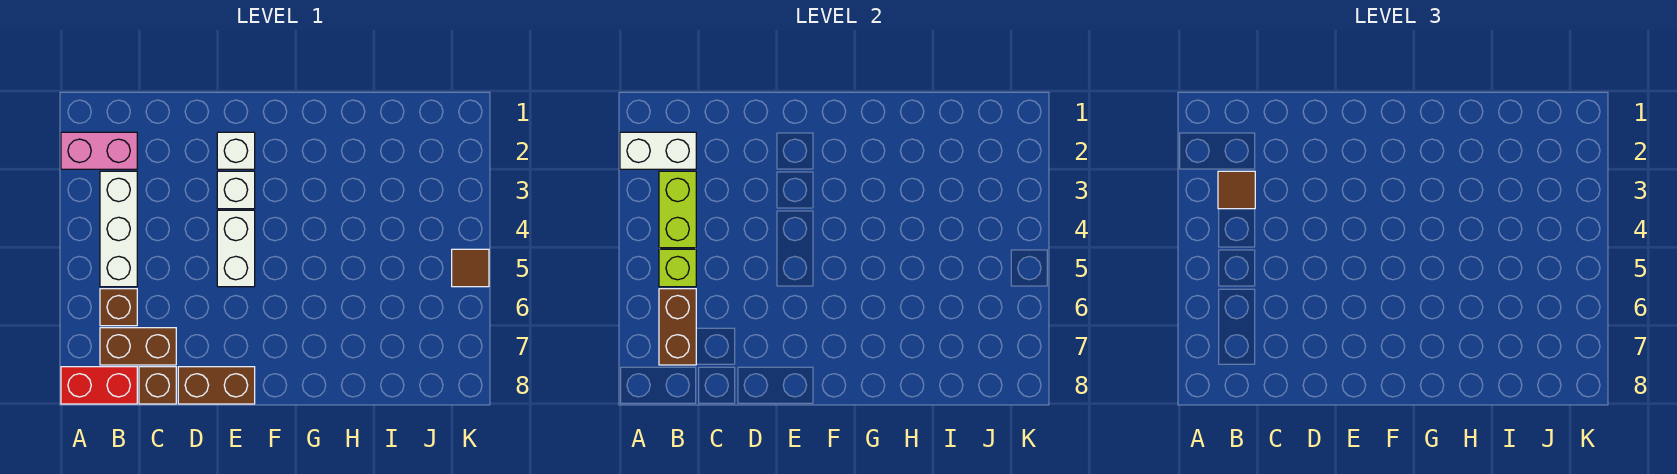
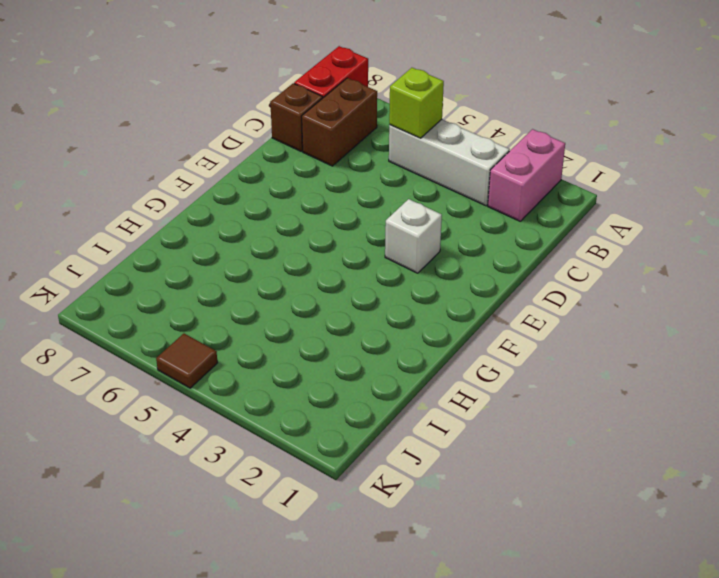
none -> brown brick B6 level 1
none -> brown brick D8:E8 level 1
none -> white brick E2 level 1

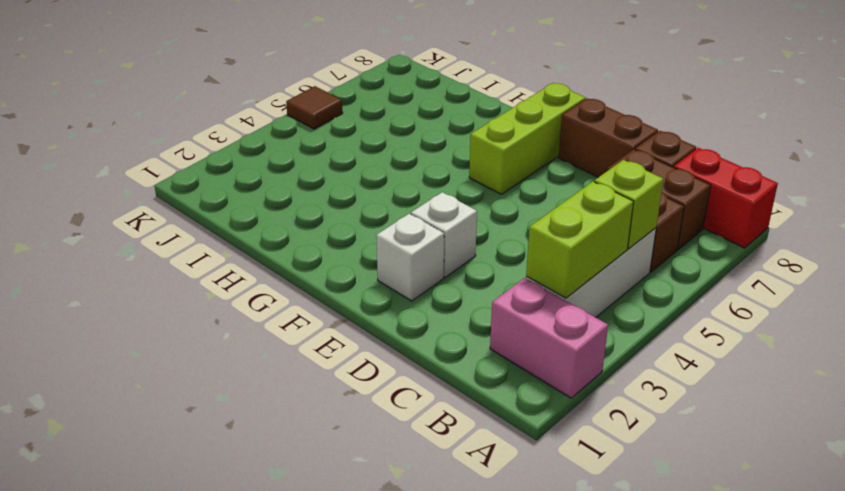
lime brick F6:F8 level 1 -> none
none -> white brick E4:E5 level 1
none -> white brick A2:B2 level 2
none -> brown brick B6:B7 level 2

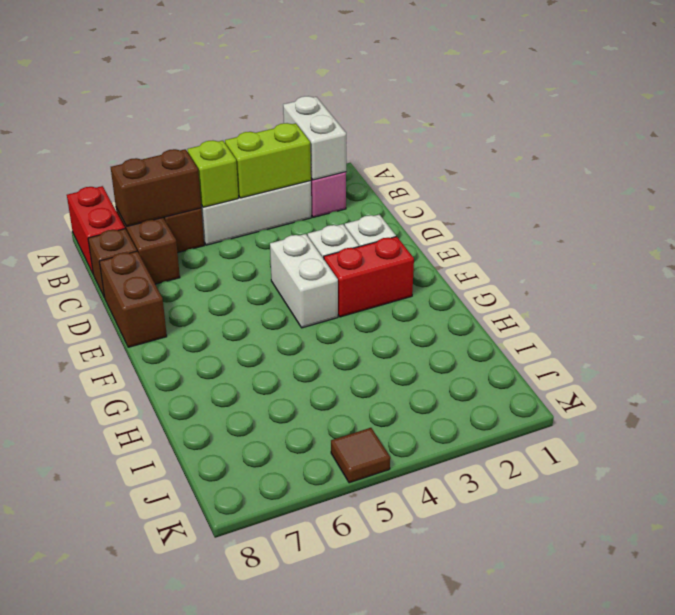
white brick E4:F4 level 1 -> white brick E4:E5 level 1
red brick F2:F3 level 1 -> none
none -> brown tile B3 level 3

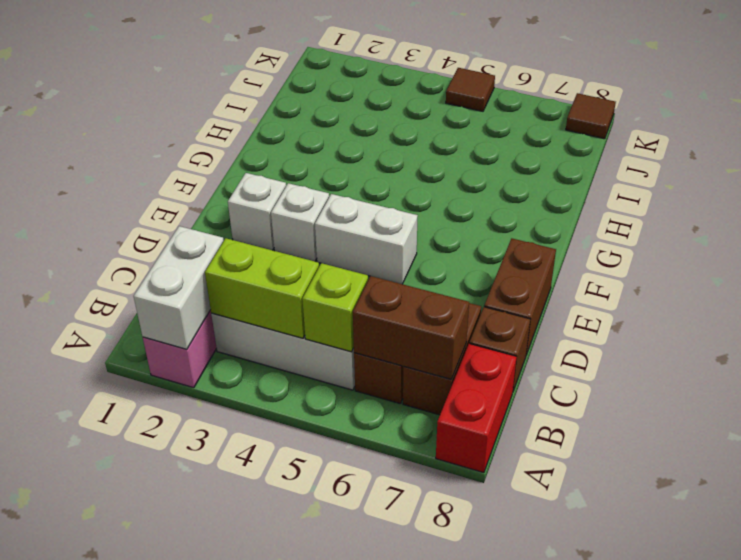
brown tile K8 level 1 -> brown tile B3 level 3

